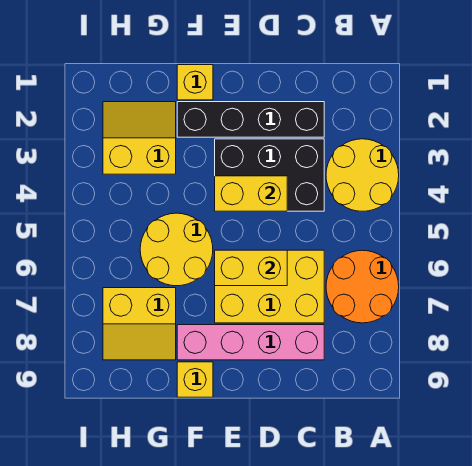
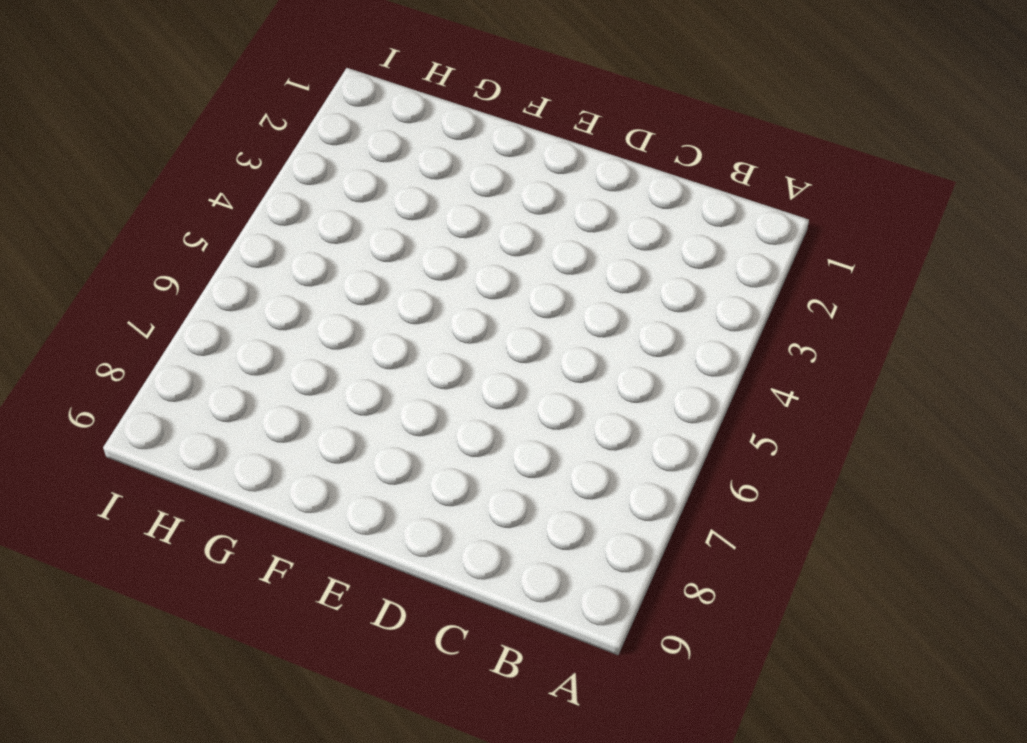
none -> yellow round brick A3:B4 level 1
none -> orange round brick A6:B7 level 1
none -> black brick C2:F2 level 1

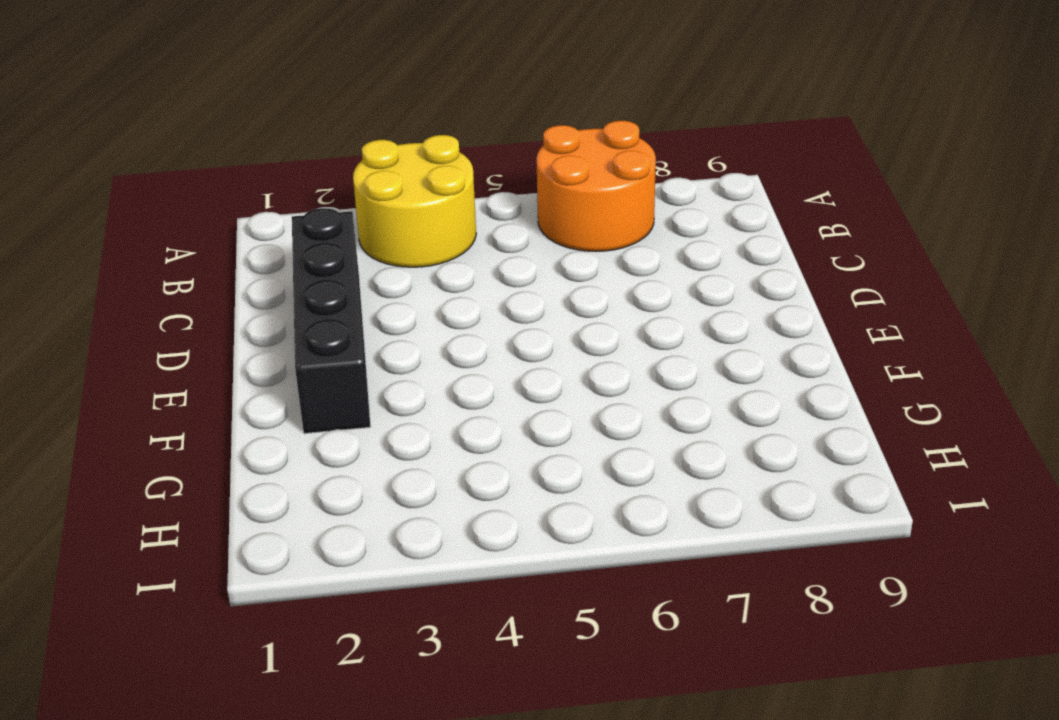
none -> black brick C3:E4 level 1
none -> yellow brick C6:E7 level 1
none -> pink brick C8:F8 level 1

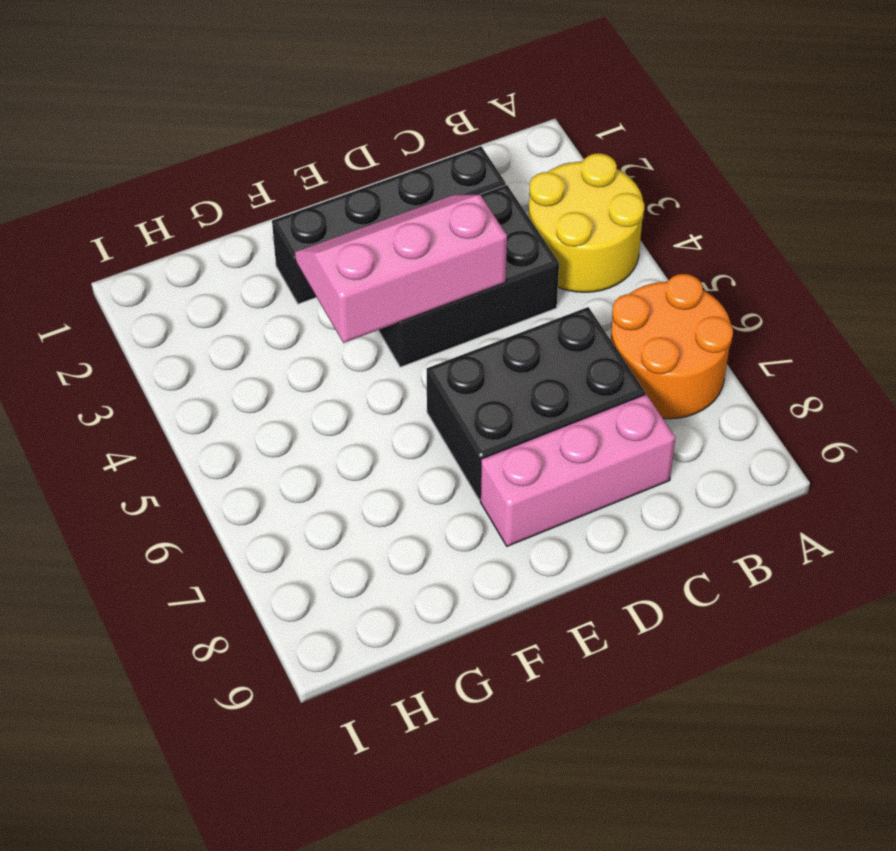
black brick C6:E7 level 1 -> yellow brick C6:E7 level 1
pink brick C8:E8 level 1 -> pink brick C8:F8 level 1
pink slope D3:F4 level 2 top 4 -> yellow brick D4:E4 level 2
none -> yellow brick F1 level 1
none -> yellow round brick F5:G6 level 1
none -> yellow brick F9 level 1

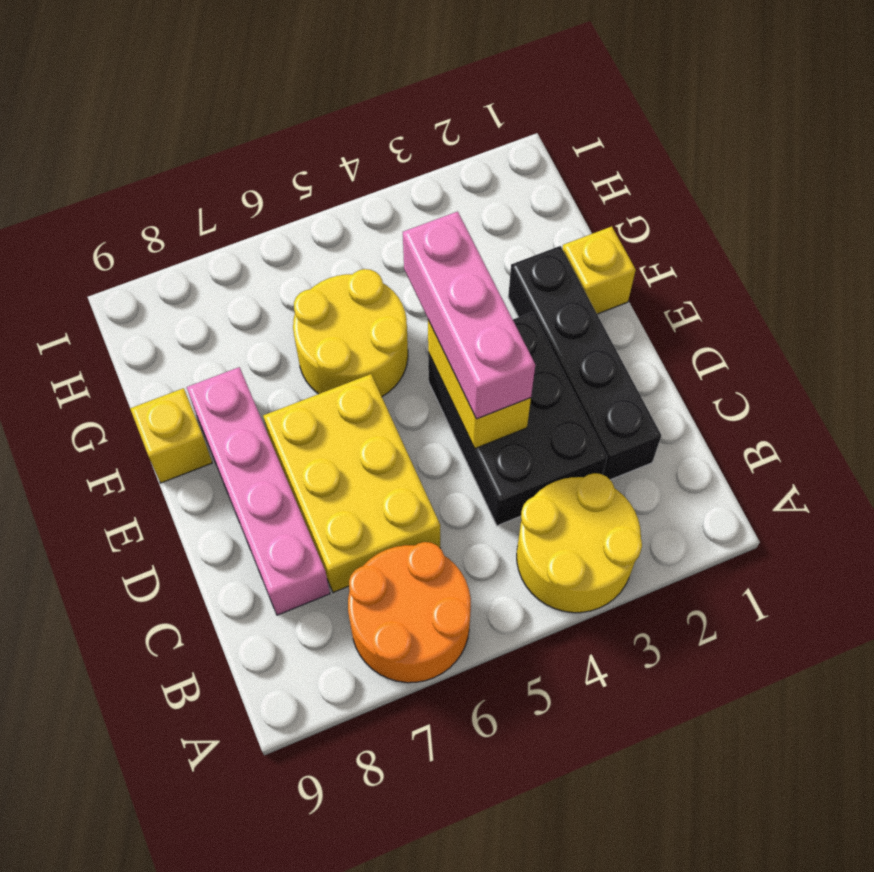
pink brick D4:F4 level 3 -> none
none -> yellow slope G2:H3 level 1 top 3
none -> yellow slope G7:H8 level 1 top 7
none -> yellow brick D6:E6 level 2

